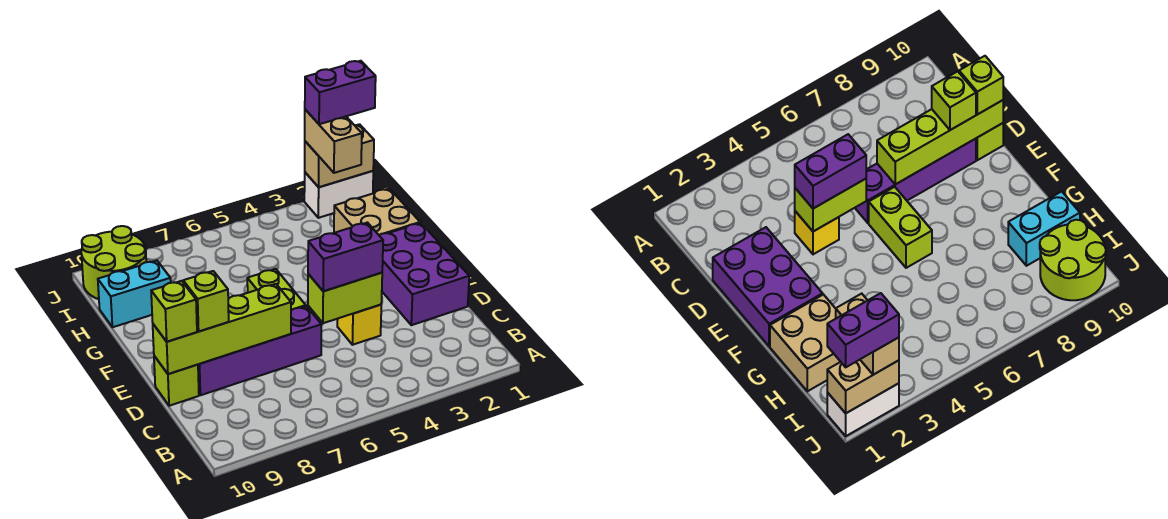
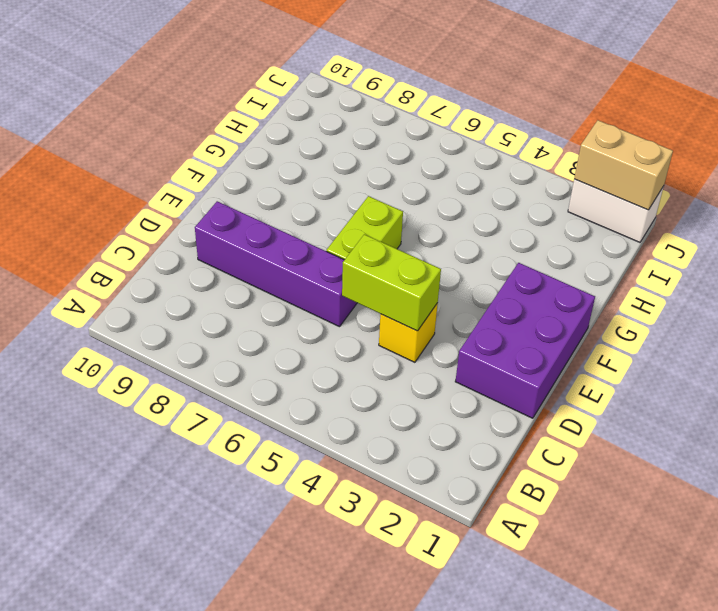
none -> lime brick D10 level 1
none -> tan brick G1:H2 level 1
none -> cyan brick H9:H10 level 1

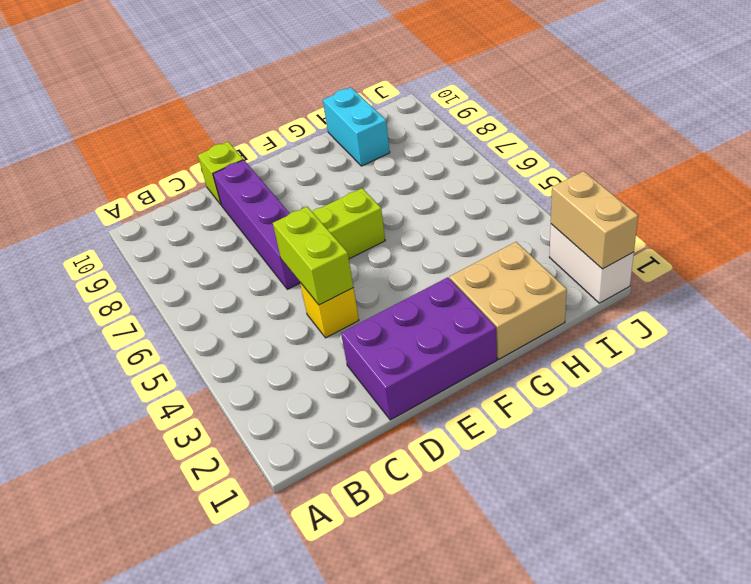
none -> lime round brick I9:J10 level 1
none -> lime brick D7:D10 level 2
none -> purple brick D4:D5 level 3

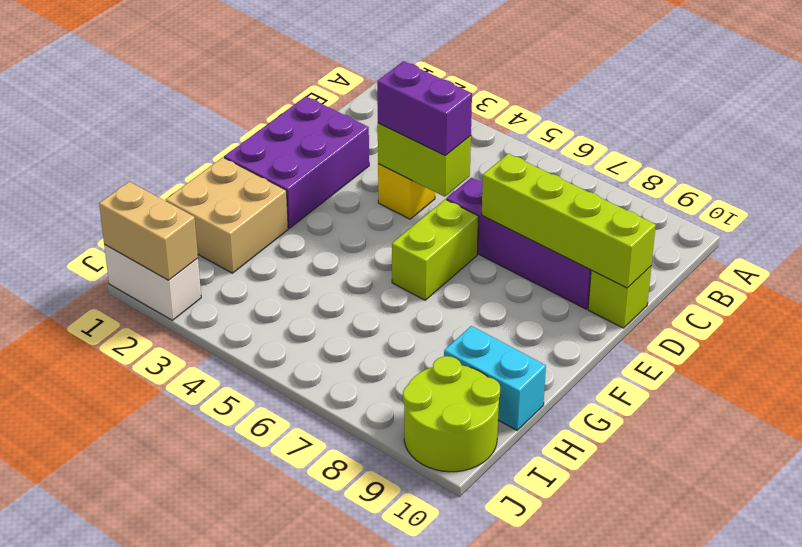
none -> lime brick D9 level 3
none -> lime brick D10 level 3
none -> tan brick I2:J2 level 3

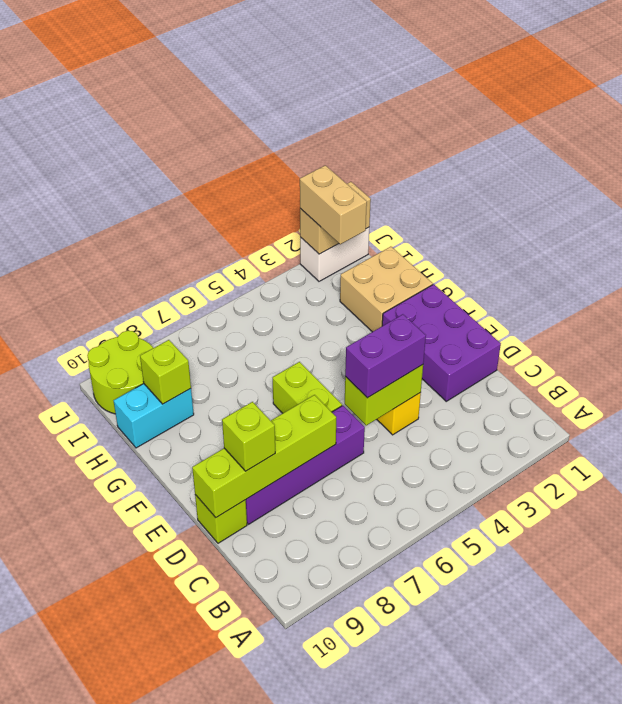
lime brick H9 level 2 -> lime brick D10 level 3
none -> purple brick J1:J2 level 4

